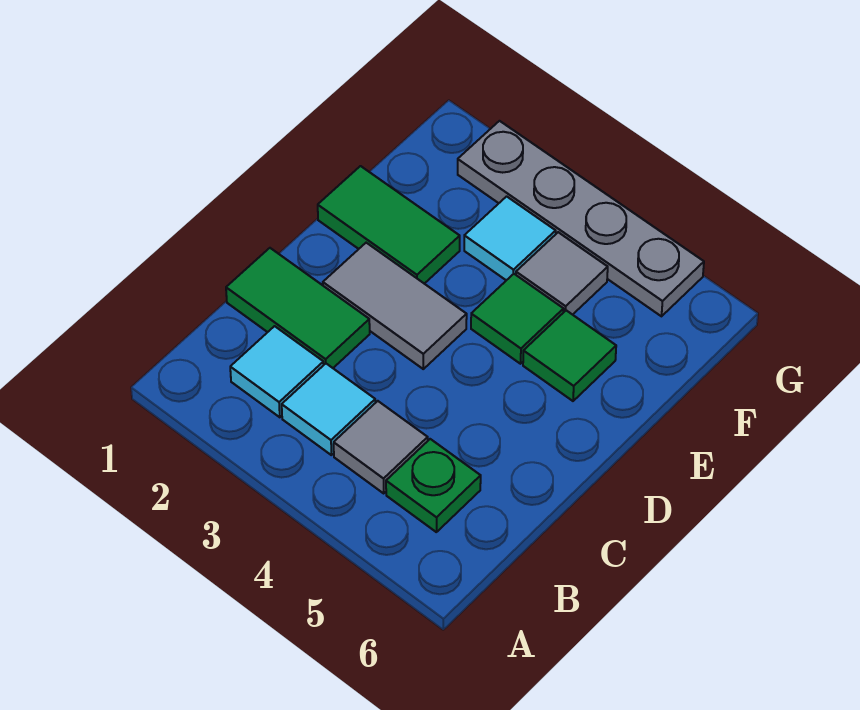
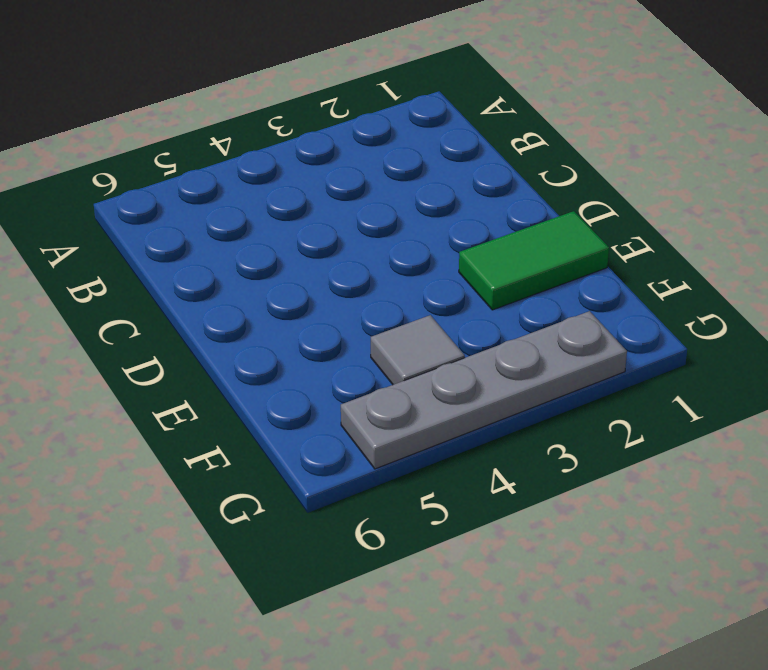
none -> cyan tile B2 level 1
none -> cyan tile B3 level 1
none -> grey tile B4 level 1

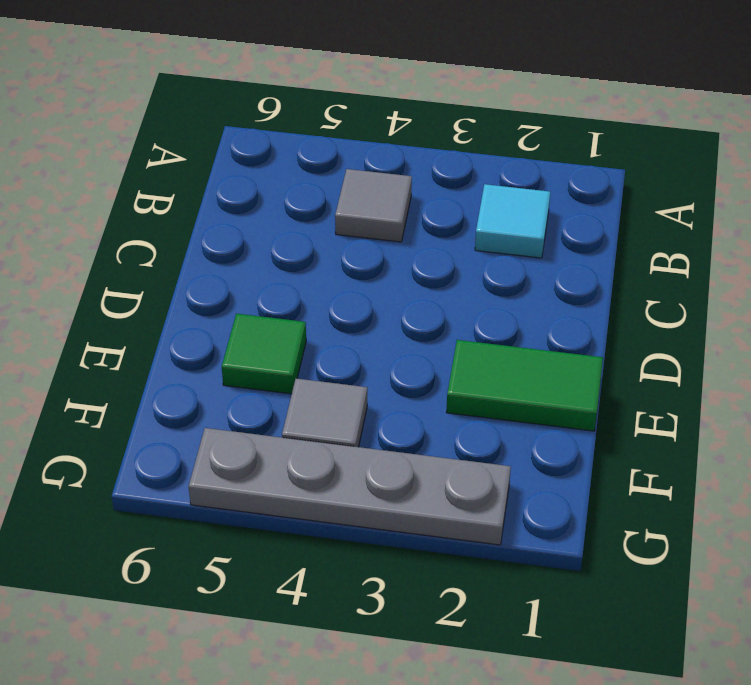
none -> cyan tile B3 level 1
none -> green plate B5 level 1
none -> green tile C1:C2 level 1

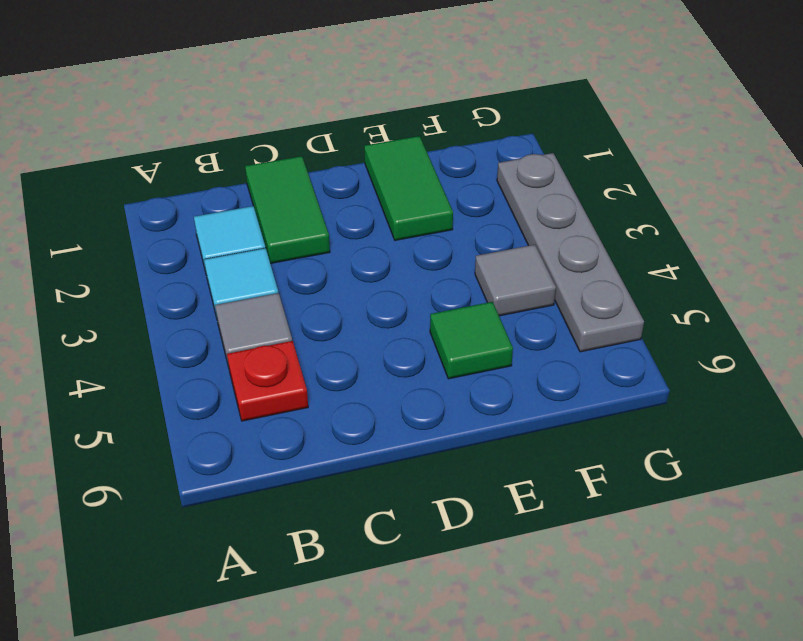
red plate B5 level 1 -> green plate B5 level 1
none -> grey tile D2:D3 level 1
none -> green tile E4 level 1
none -> cyan tile F3 level 1

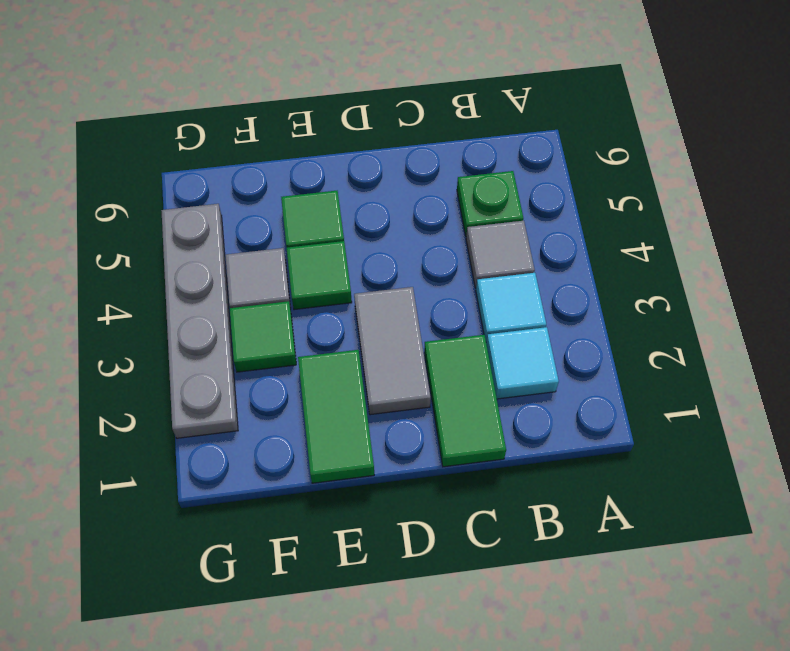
green tile F3 level 1 -> cyan tile F3 level 1

